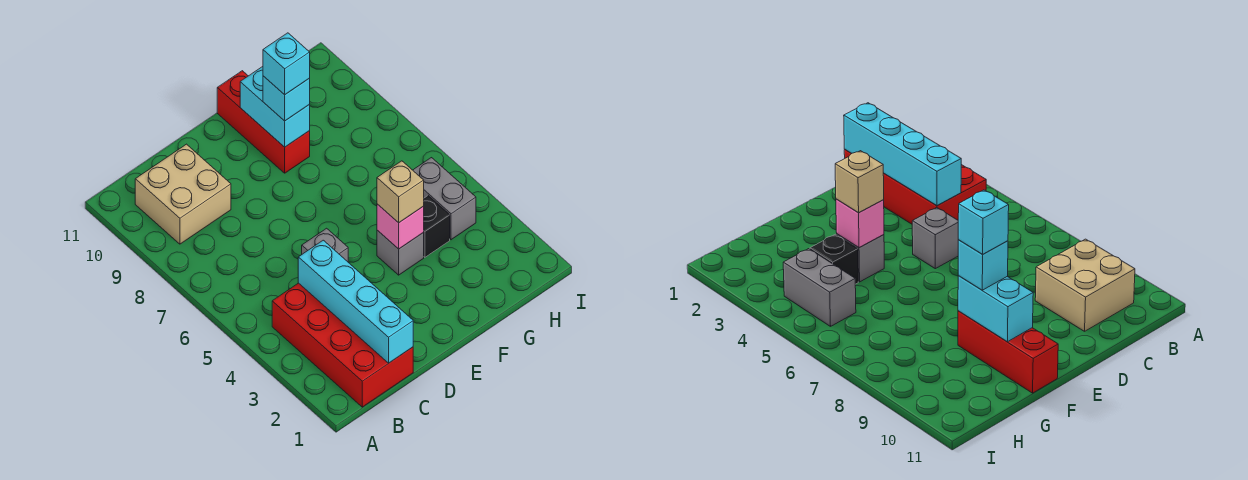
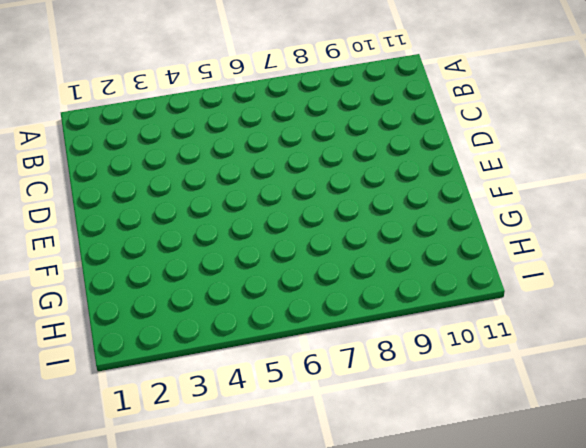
none -> red brick B1:C4 level 1
none -> tan brick B9:C10 level 1
none -> grey brick D5 level 1

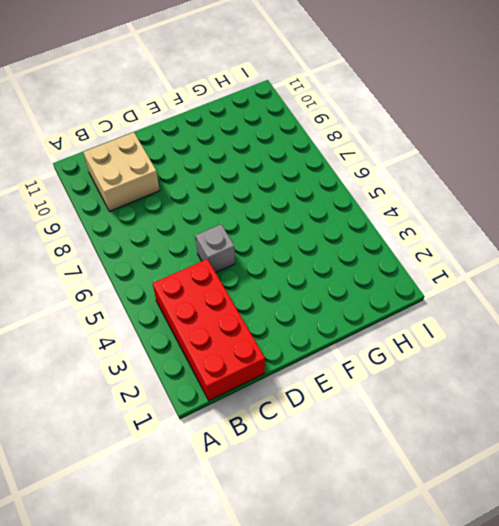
none -> grey brick F4 level 1
none -> red brick F9:F11 level 1
none -> black brick G4 level 1

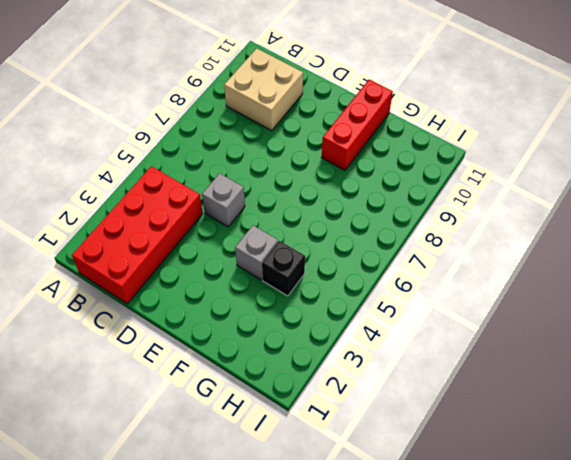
none -> grey brick H4:H5 level 1
none -> cyan brick C1:C4 level 2
none -> pink brick F4 level 2

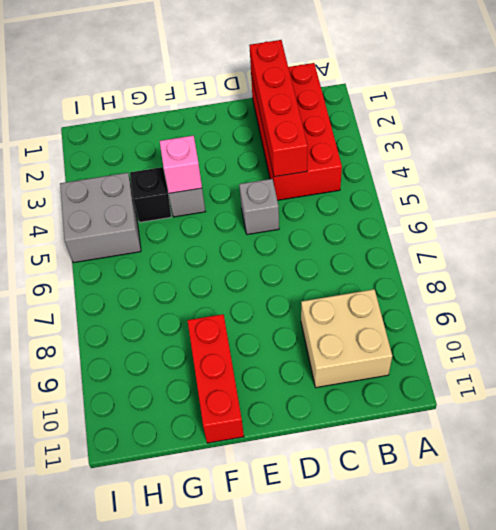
red brick C1:C4 level 2 -> cyan brick C1:C4 level 2
grey brick H4:I5 level 1 -> grey brick H4:H5 level 1
none -> cyan brick F9:F10 level 2
none -> tan brick F4 level 3
none -> cyan brick F9 level 3

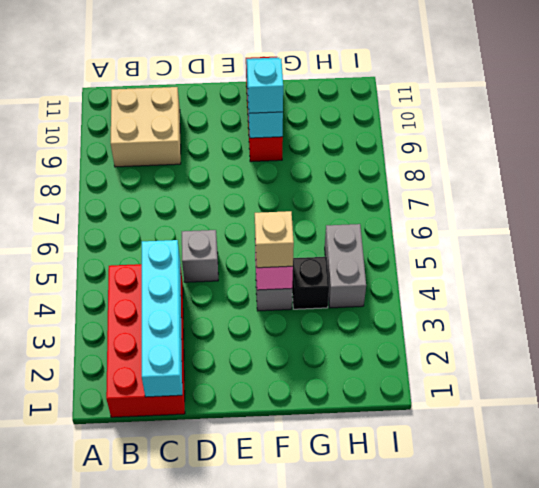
none -> cyan brick F9 level 4

